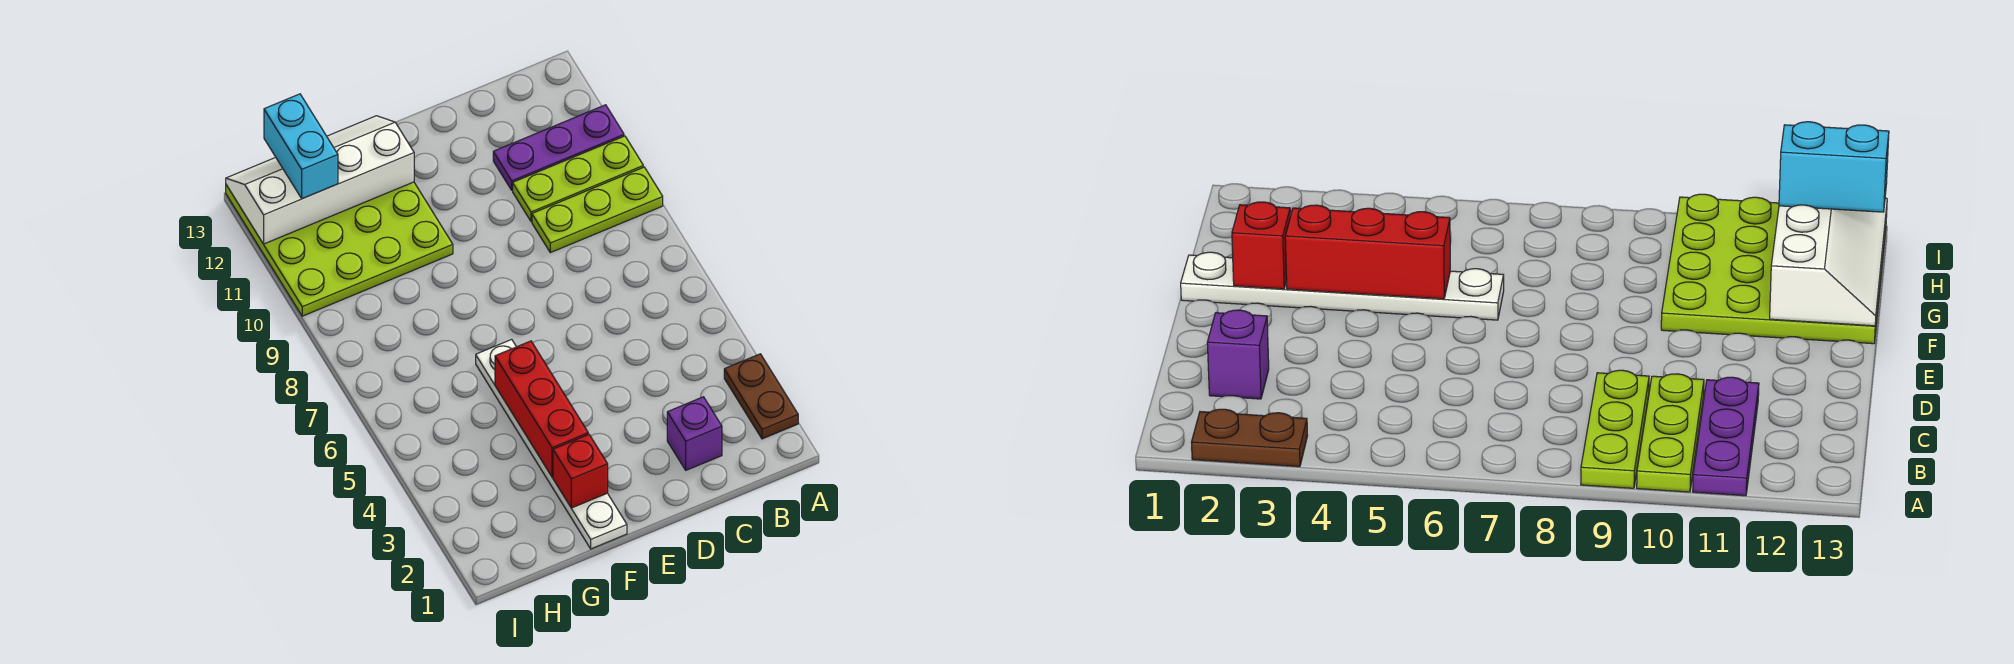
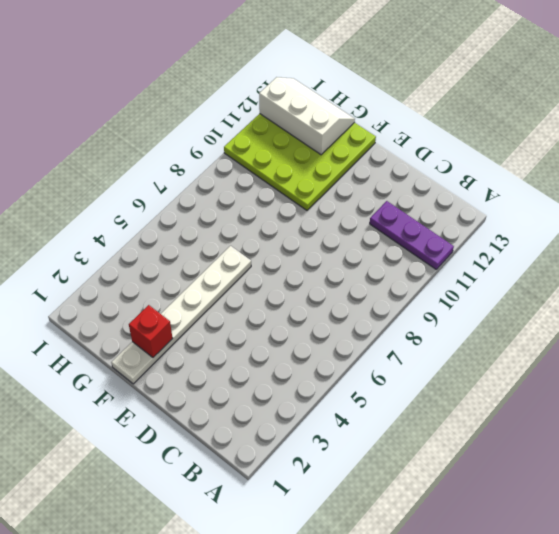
white slope G12:I13 level 2 top 12 -> white slope F12:I13 level 2 top 12
none -> brown plate A2:A3 level 1
none -> lime plate A9:C9 level 1

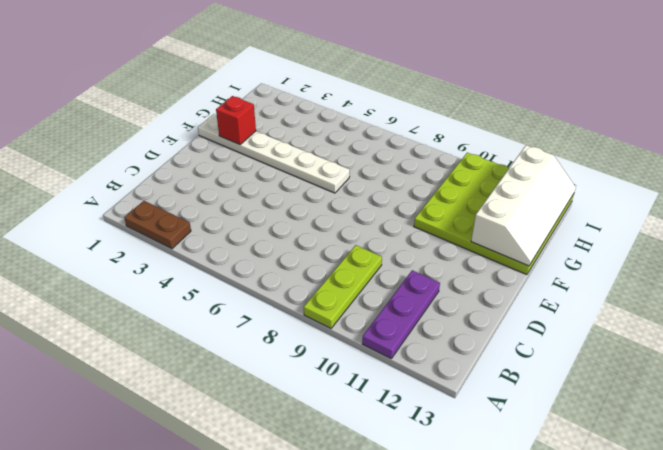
none -> lime plate A10:C10 level 1
none -> purple brick C2 level 1

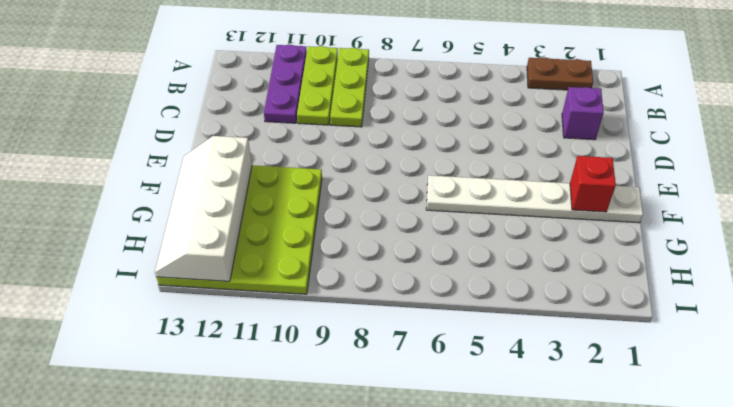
none -> red brick F3:F5 level 2
none -> cyan brick H12:H13 level 3

